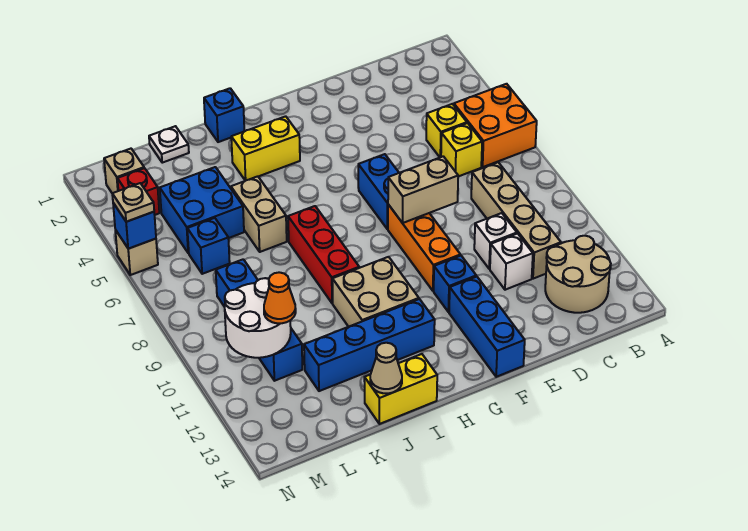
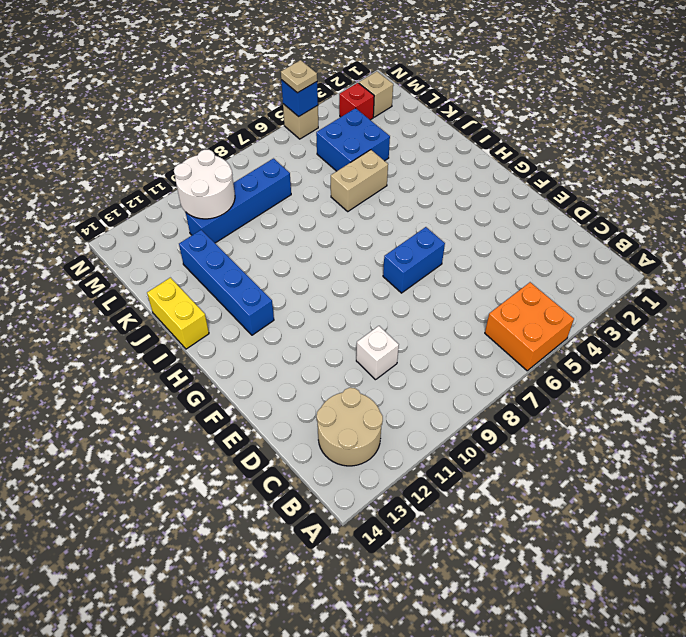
none -> yellow brick C5 level 1
none -> yellow brick C6 level 1
none -> tan brick C8:C11 level 1
none -> white brick D11 level 1

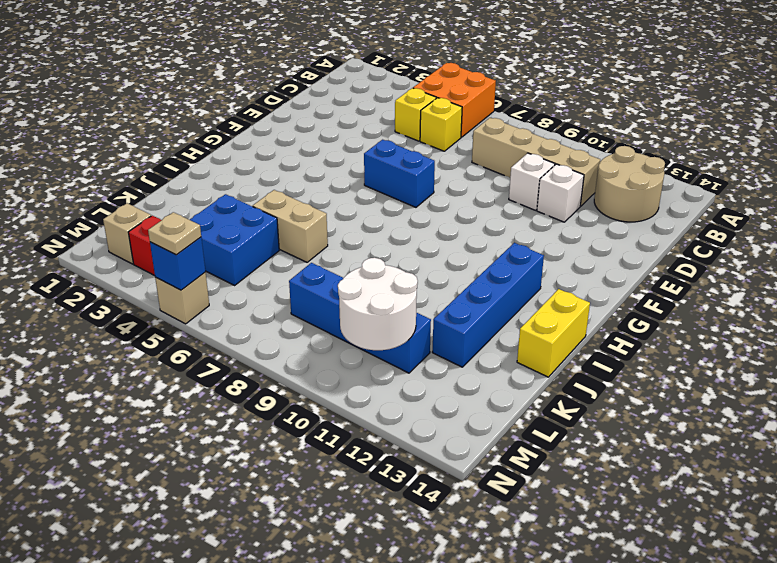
none -> orange brick F8:F10 level 1
none -> blue brick F11 level 1
none -> blue brick F12:F14 level 1
none -> yellow brick H3:I3 level 1

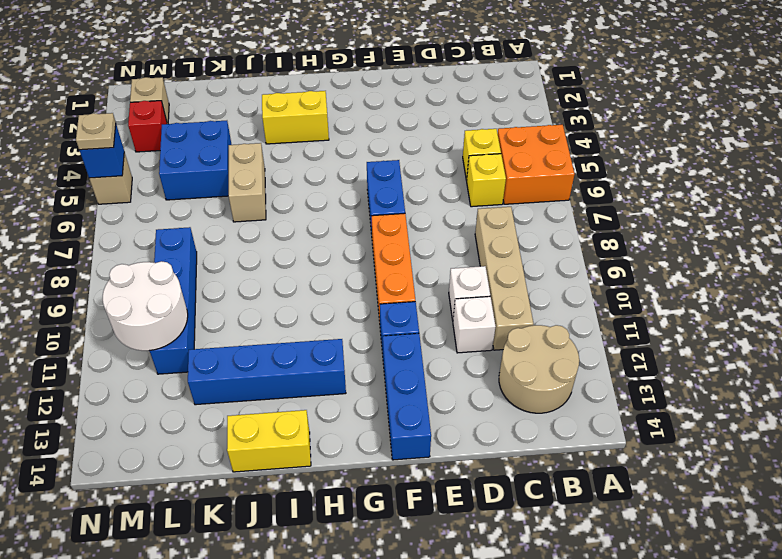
none -> tan brick H10:I11 level 1
none -> blue brick I1 level 1
none -> red brick I7:I9 level 1
none -> white plate K1 level 1

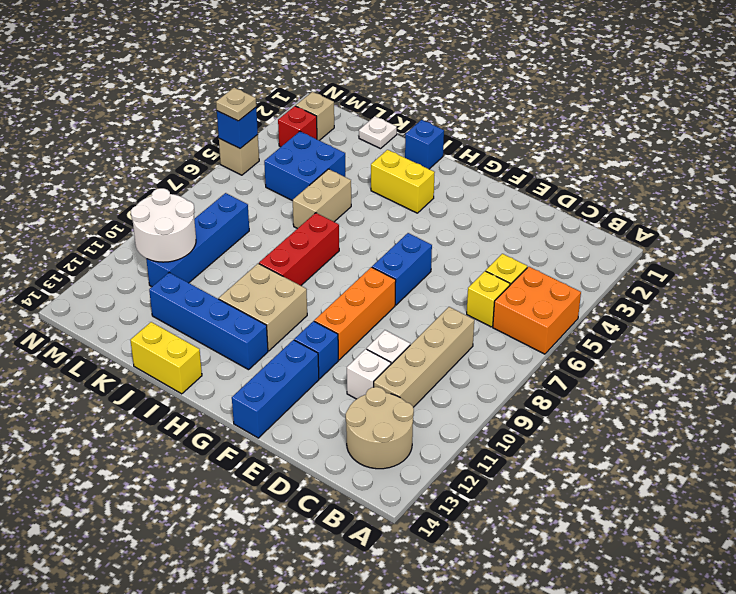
none -> blue brick L6 level 1
none -> tan brick E8:F8 level 2
none -> tan cone J14 level 2
none -> orange cone L11 level 3

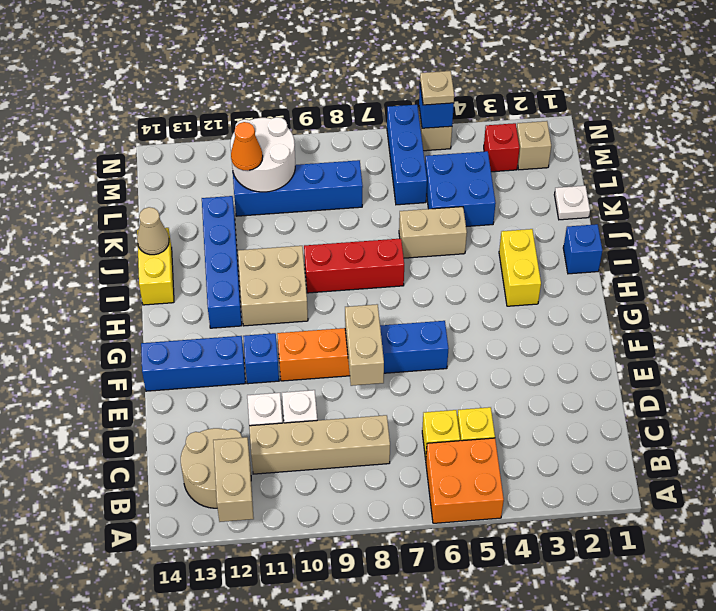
tan brick A12:B12 level 2 -> none
blue brick L6:N6 level 1 -> blue brick L6 level 1

